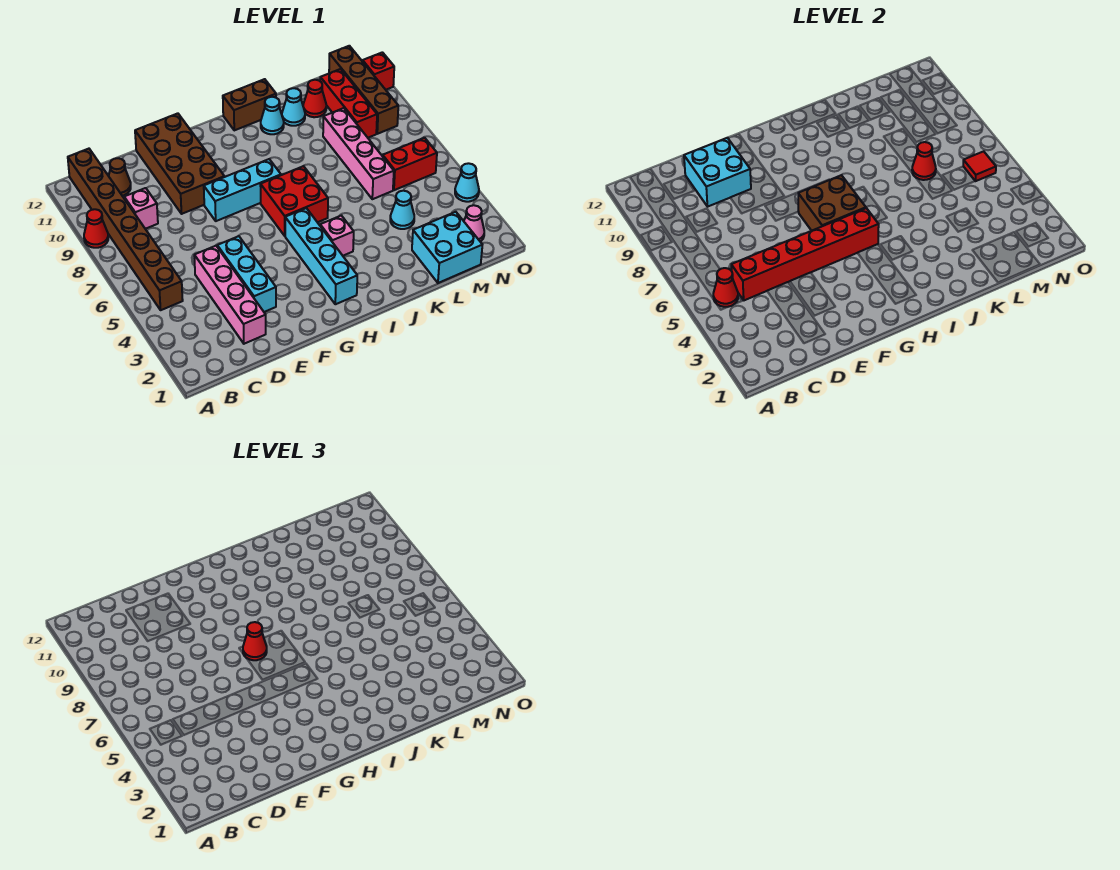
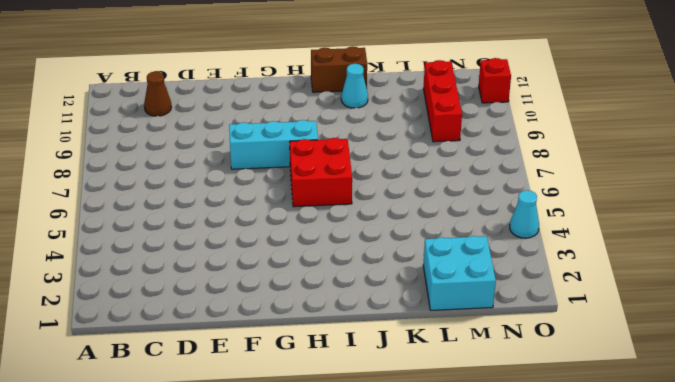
none -> red cone A9 level 1
none -> brown brick B5:B12 level 1
none -> pink brick C9 level 1
none -> pink brick D2:D5 level 1

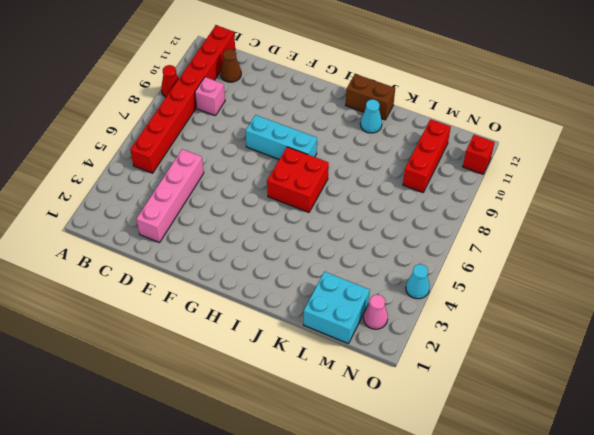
red brick B5:B12 level 1 -> brown brick B5:B12 level 1
none -> cyan brick E3:E5 level 1
none -> brown brick E9:F12 level 1
none -> cyan brick H2:H5 level 1
none -> pink brick I4 level 1

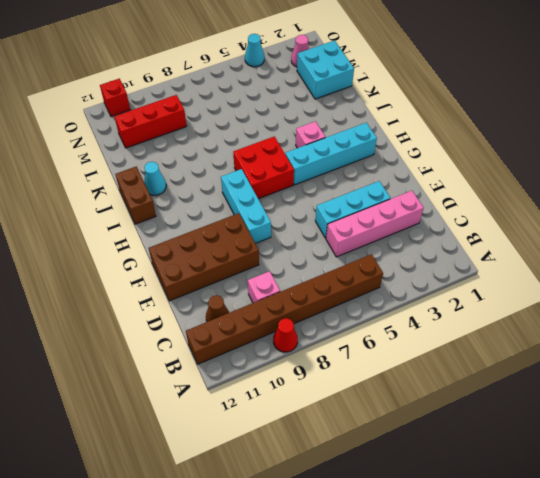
none -> cyan cone K11 level 1
none -> cyan cone L4 level 1
none -> pink brick L6:L9 level 1
none -> red cone L11 level 1

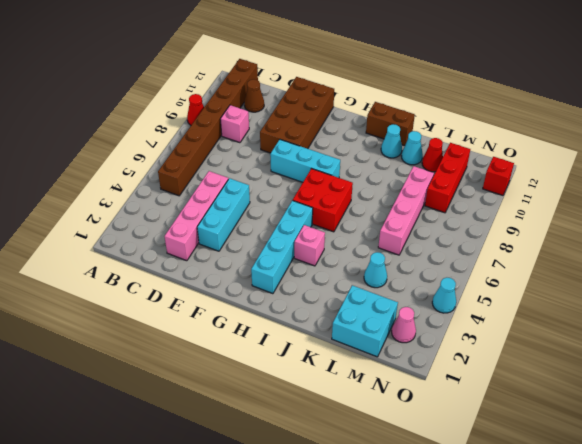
none -> red brick M6:N6 level 1
none -> brown brick N9:N12 level 1
none -> red cone B5 level 2
none -> red brick C5:H5 level 2

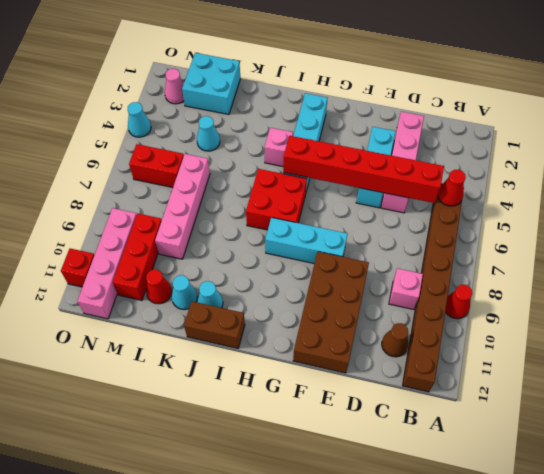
pink brick N9:N12 level 1 -> brown brick N9:N12 level 1
none -> cyan brick D10:E11 level 2
none -> brown brick G6:H7 level 2
none -> red cone L7 level 2
none -> red tile N6 level 2

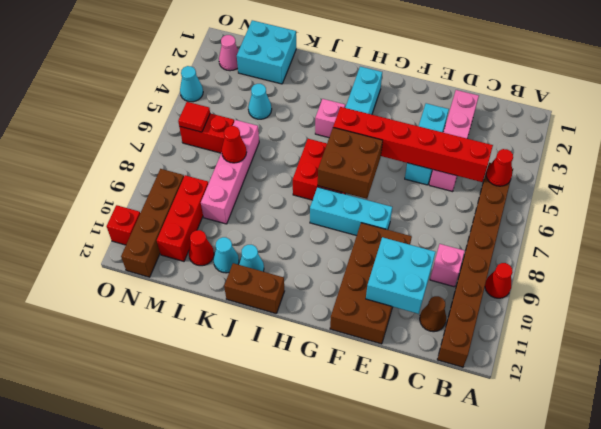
none -> red cone G7 level 3

